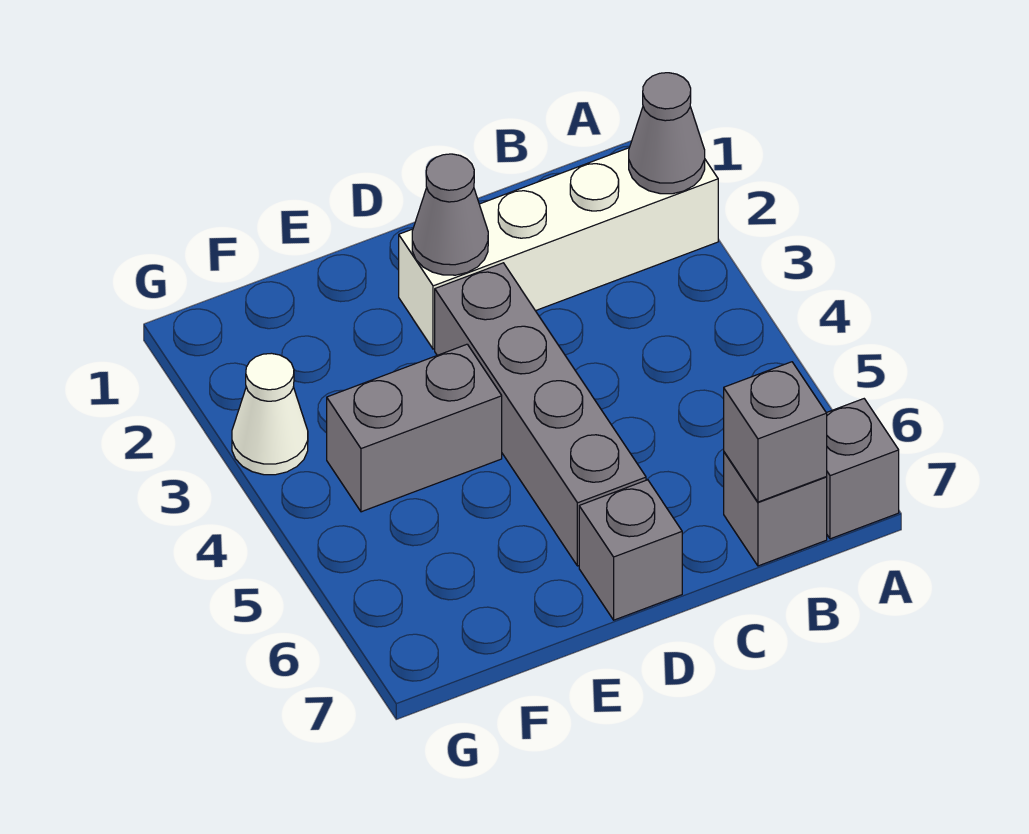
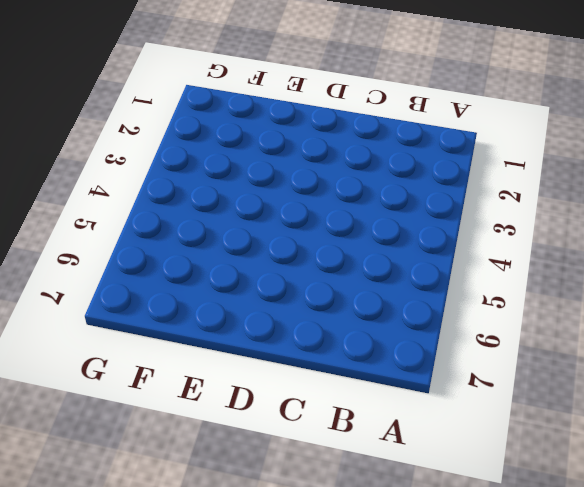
none -> white brick A2:D2 level 1
none -> grey brick A7 level 1

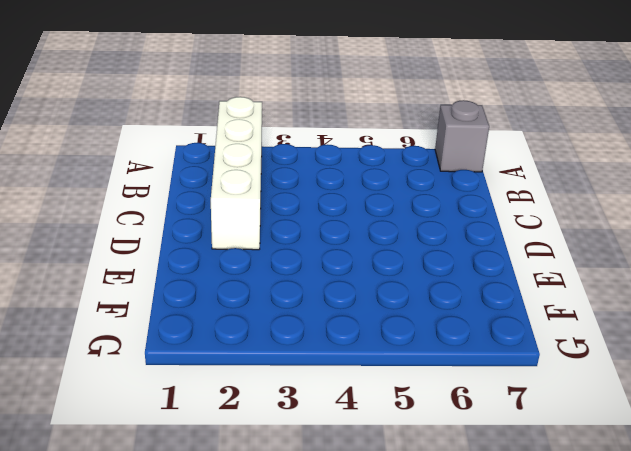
none -> grey brick B7 level 1
none -> grey brick D3:D6 level 1

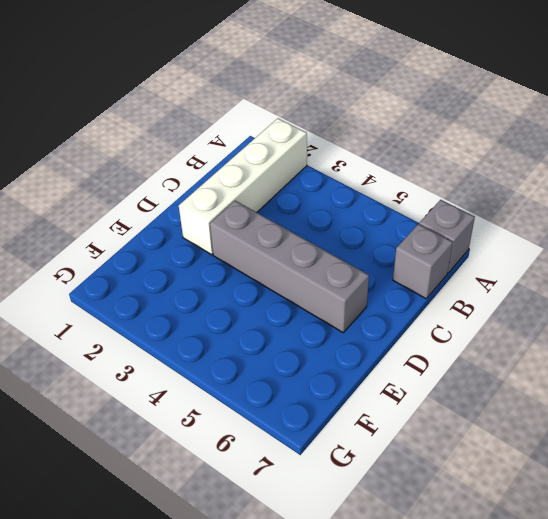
none -> grey brick D7 level 1
none -> grey brick E4:F4 level 1

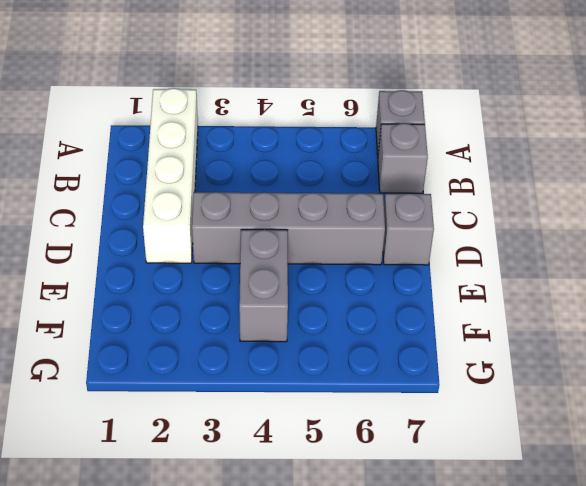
none -> white cone G3 level 1
none -> grey cone A2 level 2

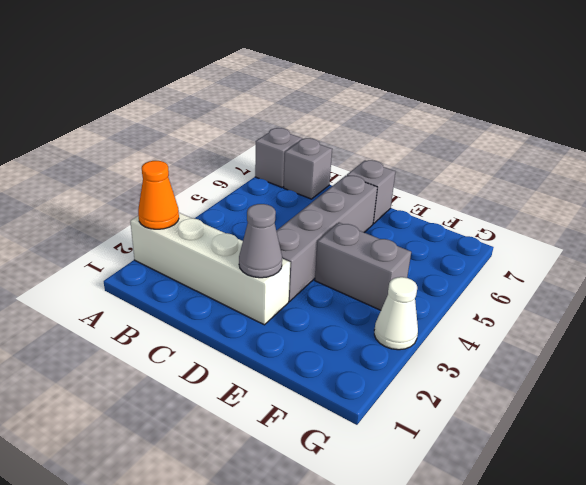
orange cone A2 level 2 -> grey cone A2 level 2
none -> grey brick B7 level 2

